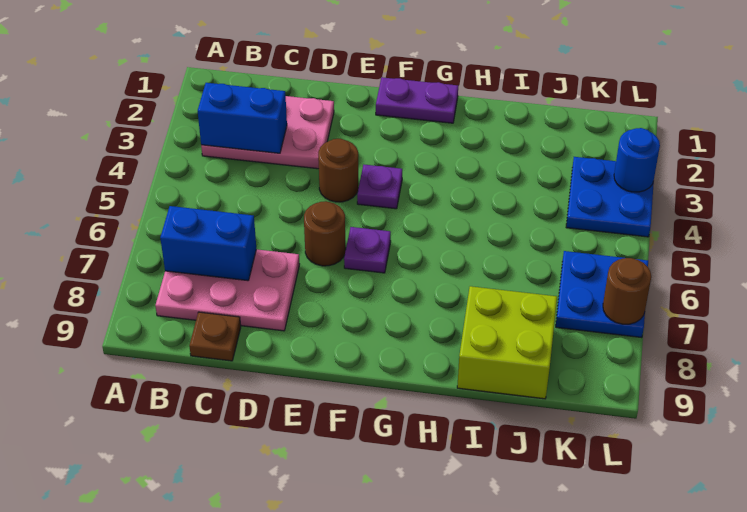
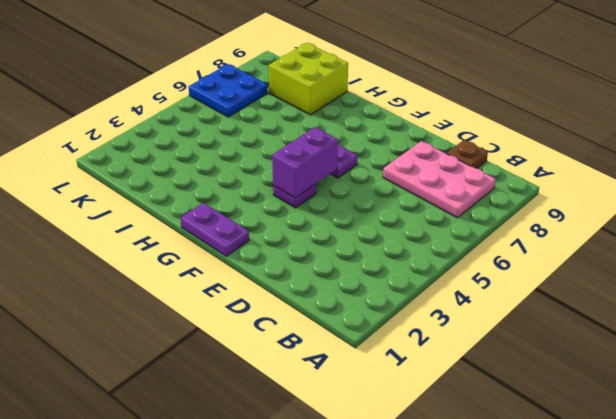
purple brick F4:F5 level 2 -> none
none -> pink plate B2:D3 level 1
none -> brown round brick E4 level 1
none -> brown round brick E6 level 1

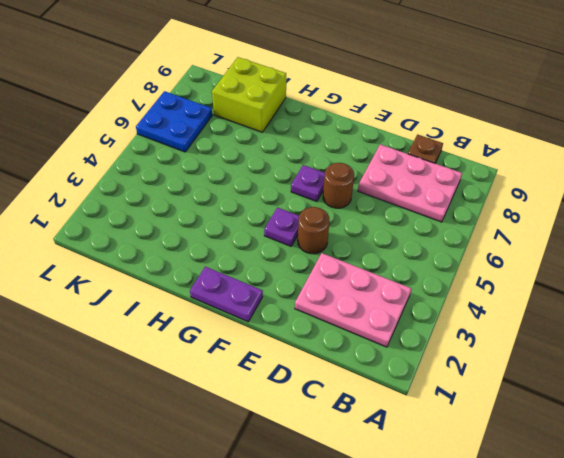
none -> blue plate K3:L4 level 1
none -> blue brick B3:C3 level 2
none -> blue brick B7:C7 level 2

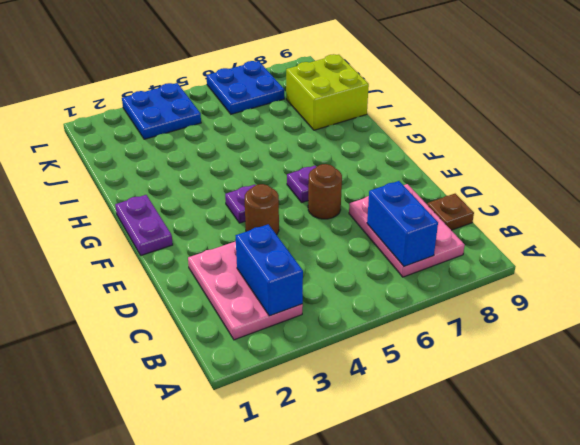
none -> blue round brick L3 level 2
none -> brown round brick L7 level 2

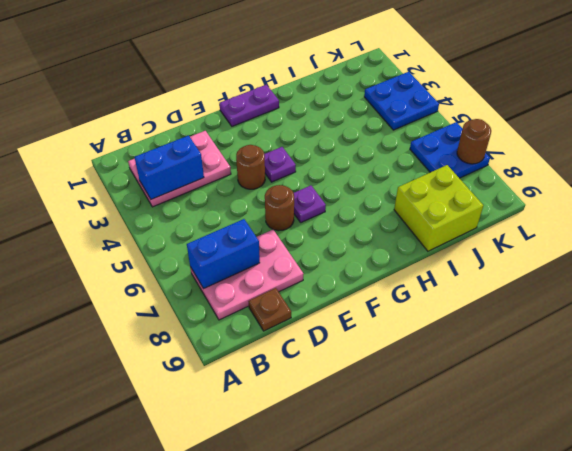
none -> blue round brick L3 level 2

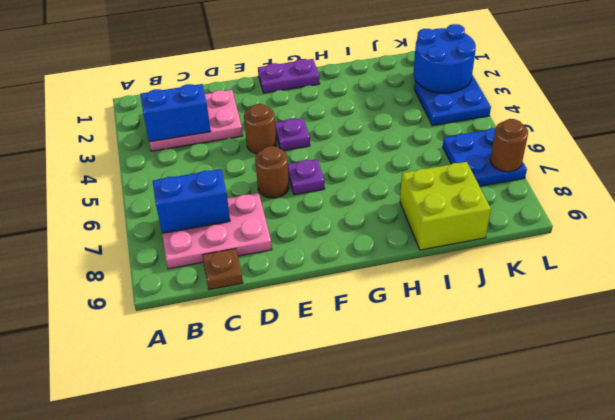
blue round brick K2:L3 level 2 -> blue round brick L3 level 2

